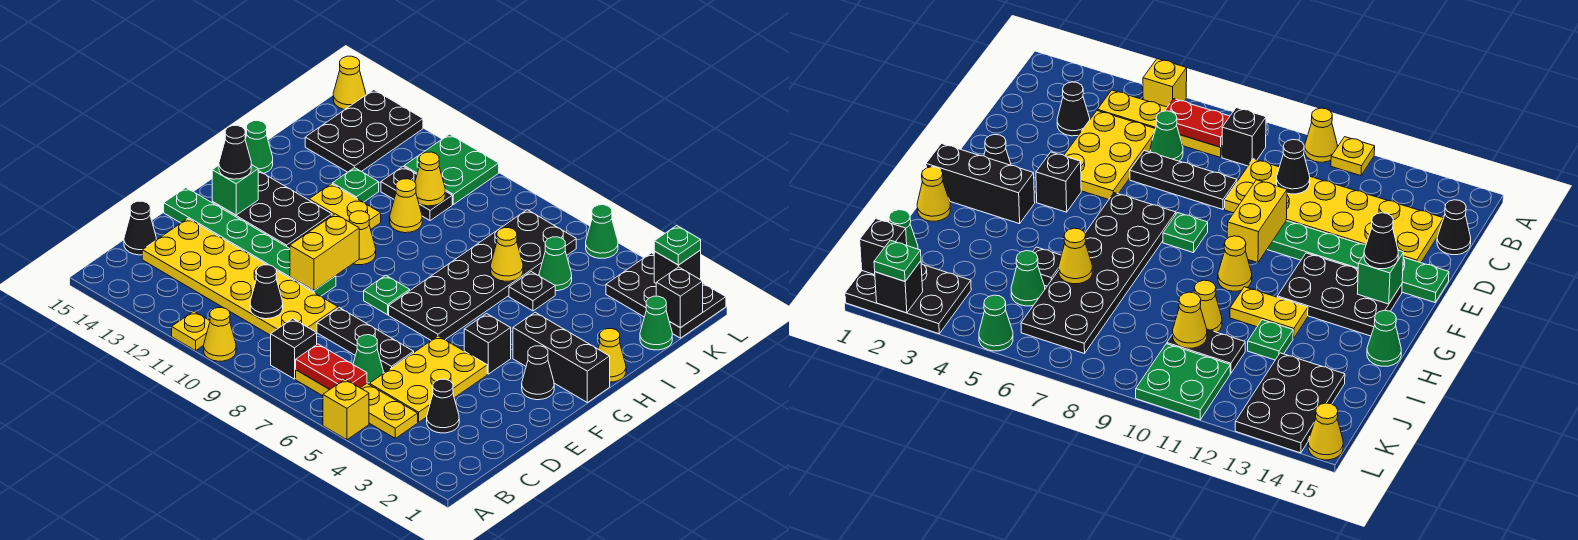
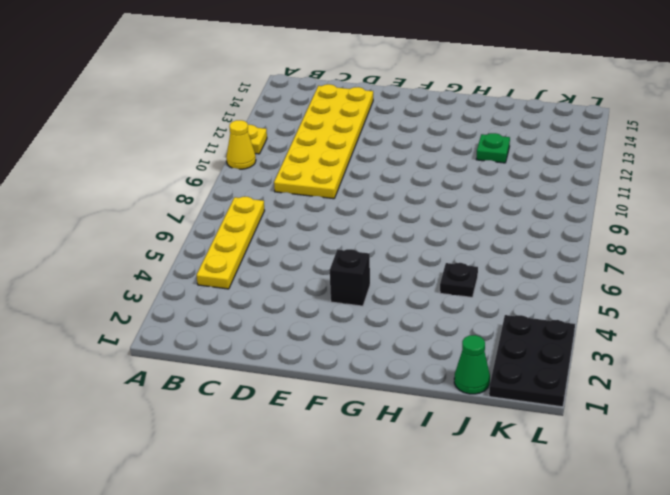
none -> yellow brick A5 level 1
none -> black brick B8 level 1
none -> black cone C3 level 1
none -> yellow plate C4:E5 level 1

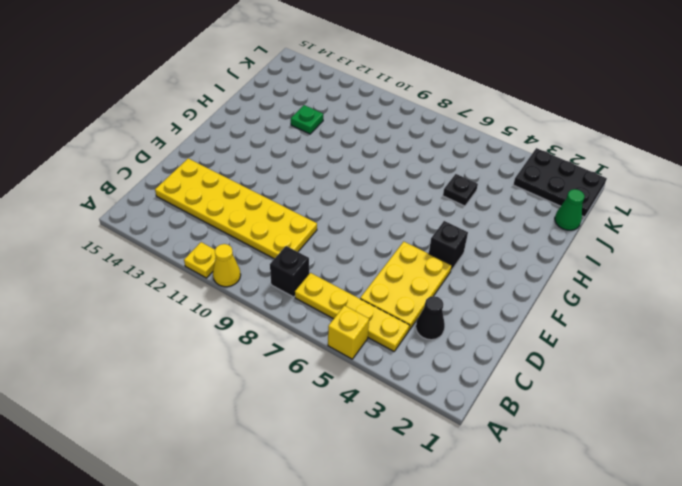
none -> green cone C6 level 1
none -> black cone C15 level 1
none -> black plate D6:D8 level 1
none -> green plate E10:E15 level 1

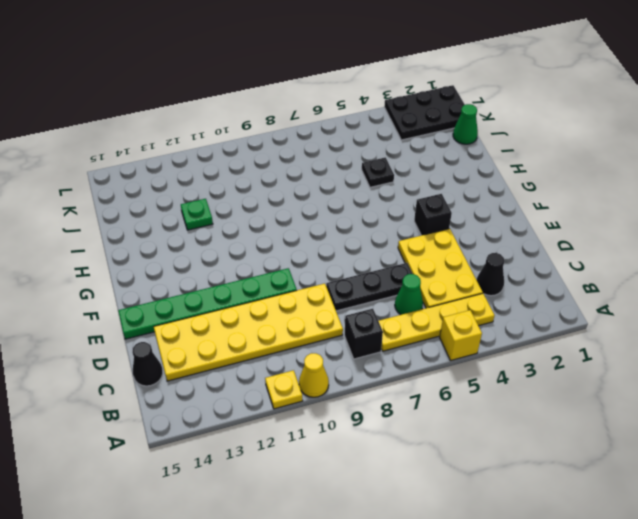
none -> black cone F2 level 1
none -> black plate F6:K7 level 1
none -> green plate F8 level 1
none -> black plate F12:G14 level 1

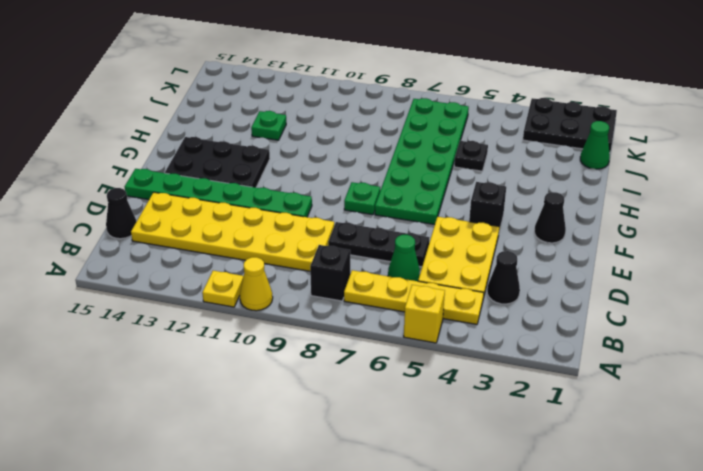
green plate F6:K7 level 1 -> black plate F6:K7 level 1
none -> black brick G1:G3 level 1
none -> yellow cone G10 level 1
none -> yellow cone H1 level 1
none -> yellow plate H11:H12 level 1

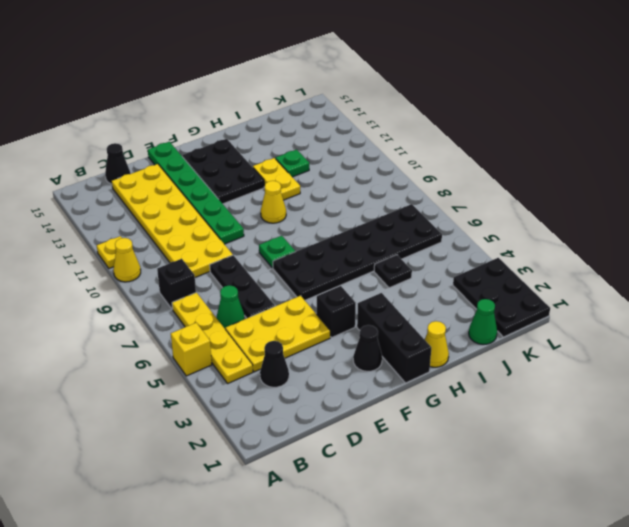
none -> green cone H15 level 1
none -> yellow cone I10 level 1
none -> green cone J5 level 1
none -> black plate J10:J11 level 1

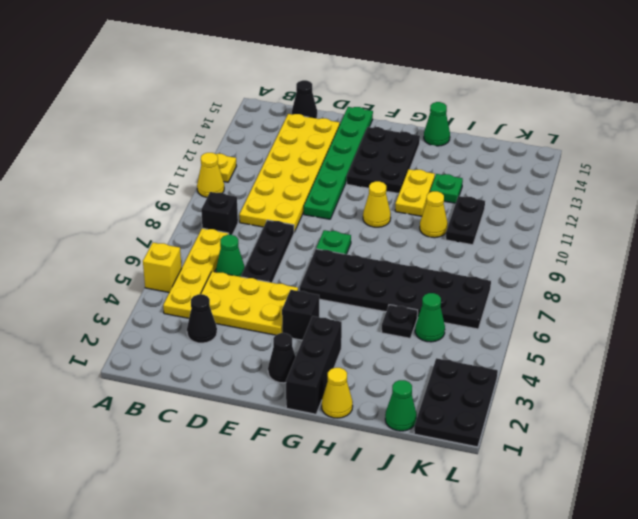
none -> black plate J13:L14 level 1
none -> green plate K10:L11 level 1
none -> green cone L5 level 1
none -> yellow cone L15 level 1

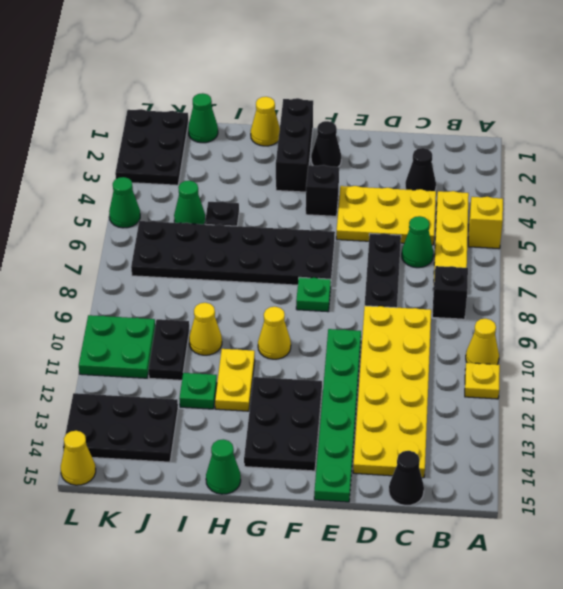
none -> red plate B6:B7 level 2
none -> black cone C10 level 2
none -> yellow brick E10:F10 level 2
none -> green brick F14 level 2

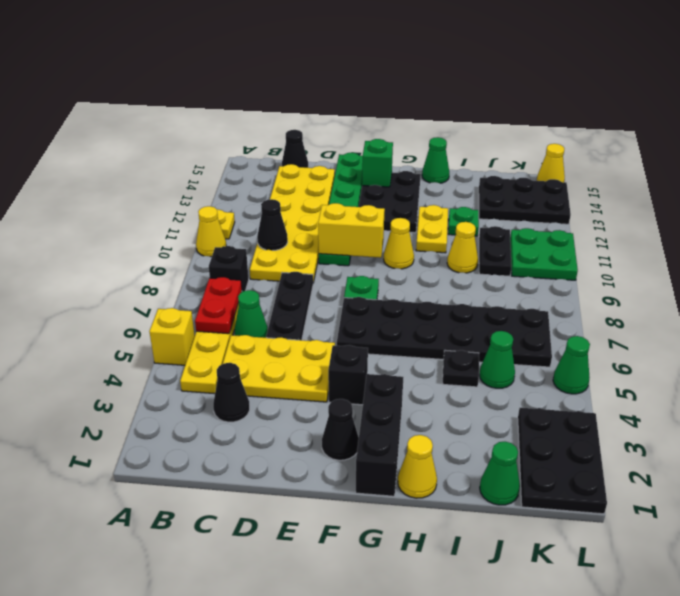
none -> yellow cone I6 level 2
none -> yellow cone J10 level 2
none -> black brick K1 level 2
none -> black brick L2 level 2

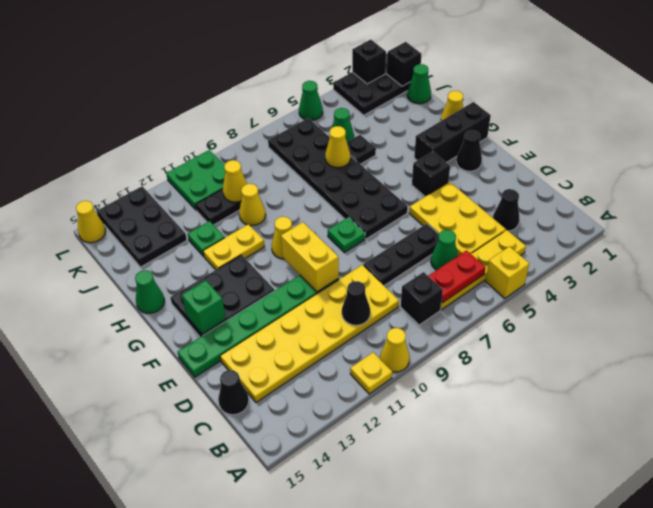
none -> black cone F14 level 3
none -> green plate L2 level 3

